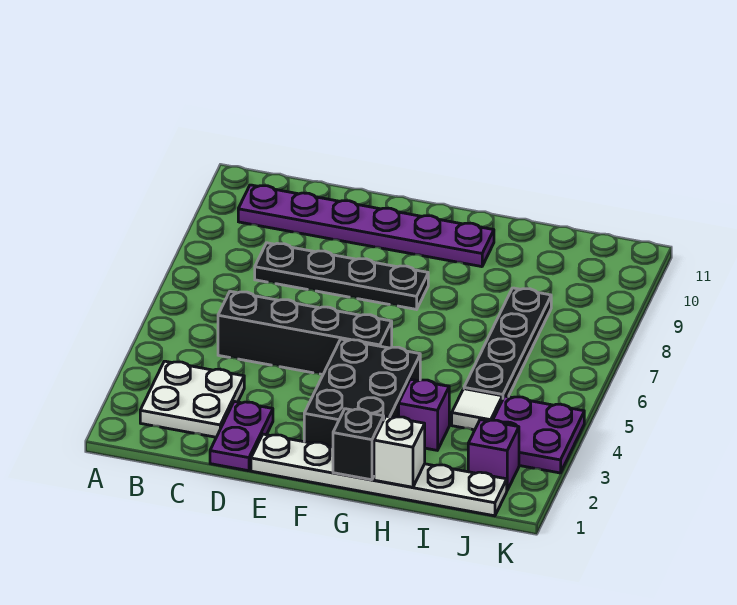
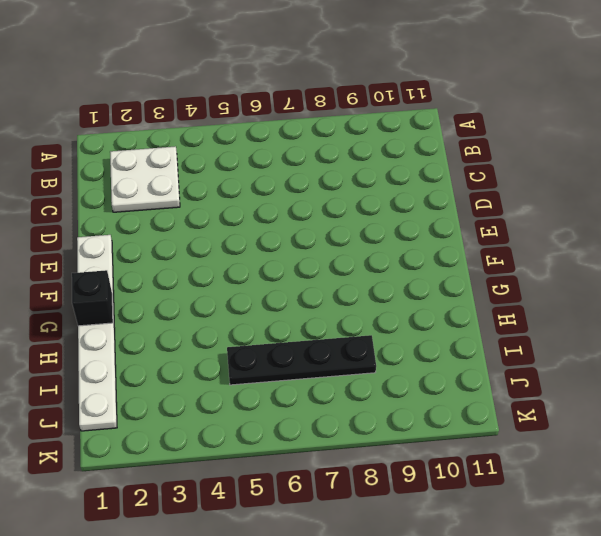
none -> purple plate B10:G10 level 1
none -> black brick C5:F5 level 1
none -> black plate C8:F8 level 1

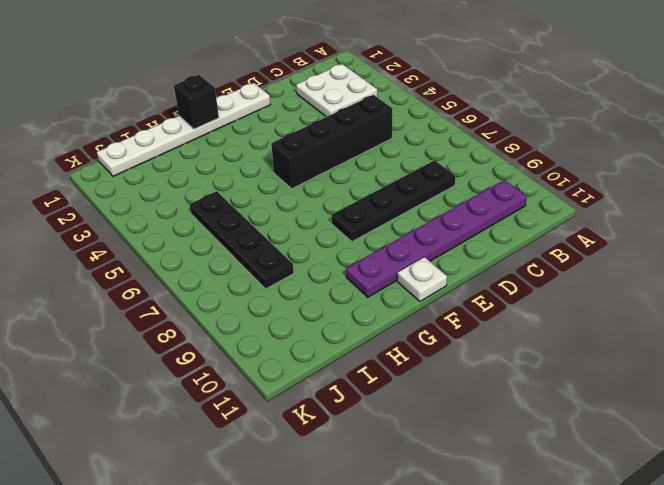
white plate F11 level 1 -> none
none -> purple plate D1:D2 level 1
none -> black brick F2:G4 level 1
none -> purple brick H3 level 1

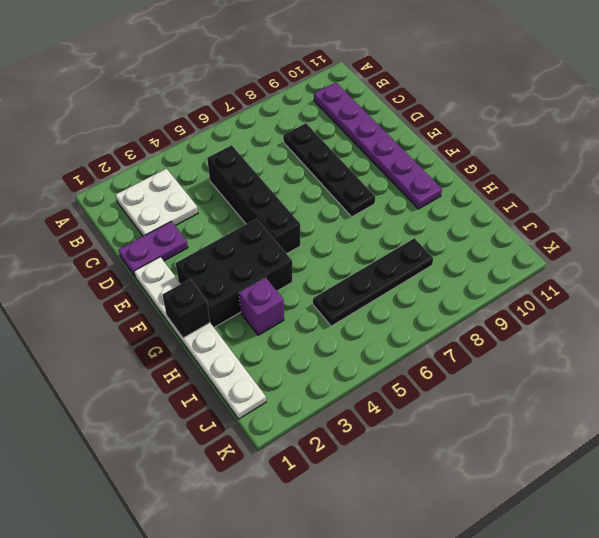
none -> white tile I4 level 1
none -> purple brick J2 level 1
none -> purple plate J3:K4 level 1

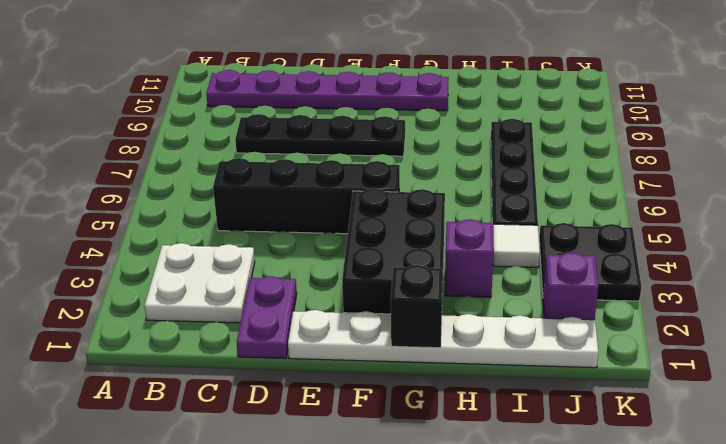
black plate J3:K4 level 1 -> purple plate J3:K4 level 1
none -> white brick H1 level 2

